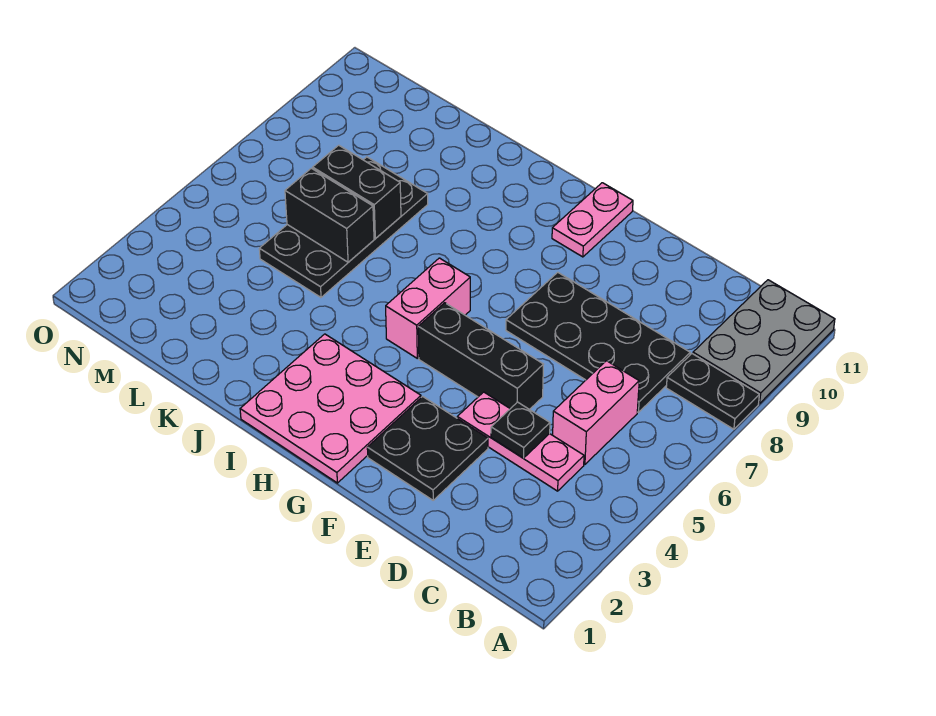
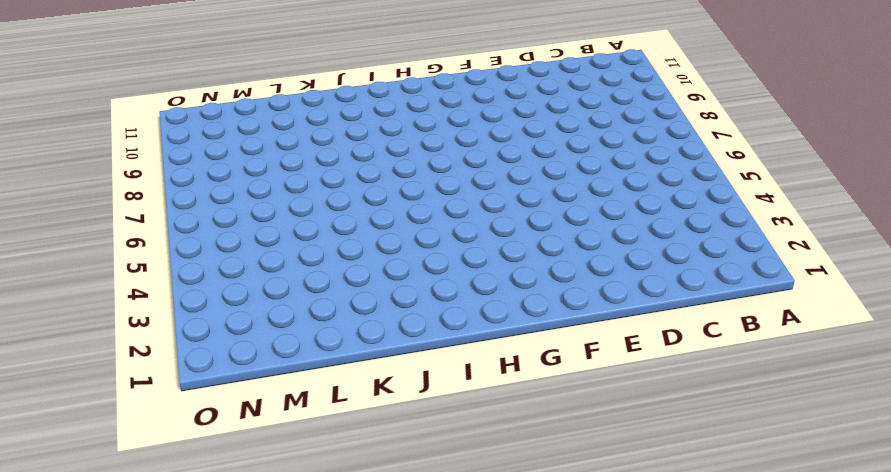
none -> black plate A8:B8 level 1
none -> grey plate A9:B11 level 1
none -> pink plate C4:E4 level 1

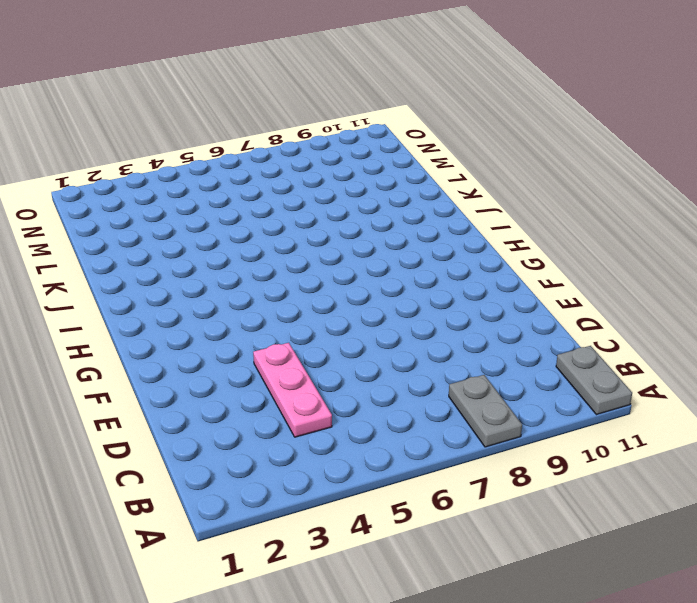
grey plate A8:B8 level 1 -> black plate A8:B8 level 1
grey plate A11:B11 level 1 -> grey plate A9:B11 level 1
none -> pink brick C5:C6 level 1
none -> black plate C7:F8 level 1
none -> black plate E2:F3 level 1

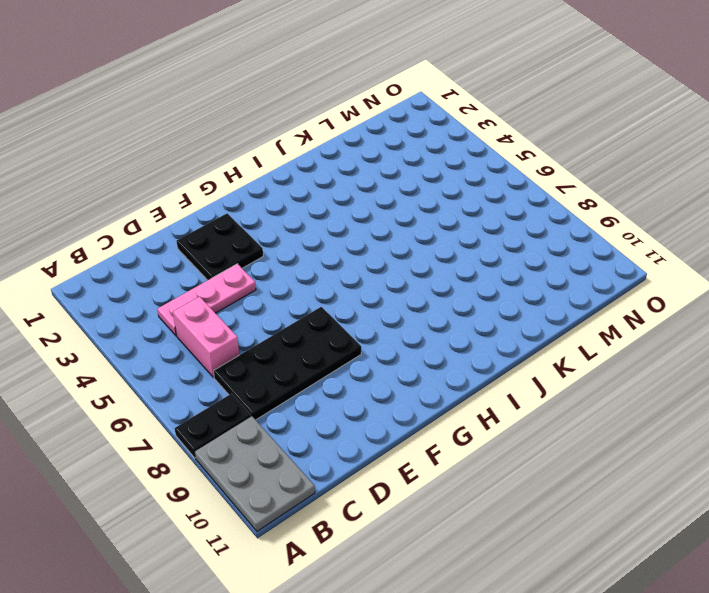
none -> black brick E5:G5 level 1
none -> pink plate G1:I3 level 1
none -> pink plate G10:G11 level 1

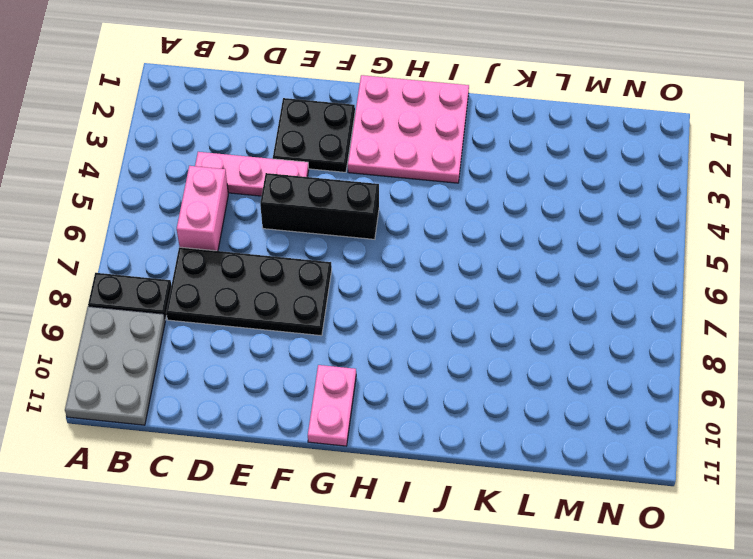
none -> pink brick H5:H6 level 1
none -> black plate K5:L8 level 1
none -> black plate D4 level 2

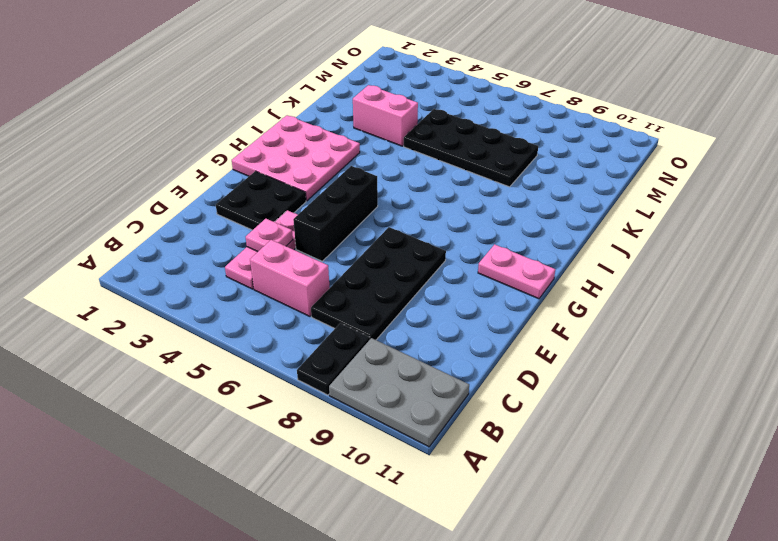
pink plate D4 level 2 -> black plate D4 level 2
pink brick K3:K4 level 1 -> pink brick H5:H6 level 1
none -> black brick K6:L6 level 2
none -> black brick K7:L7 level 2

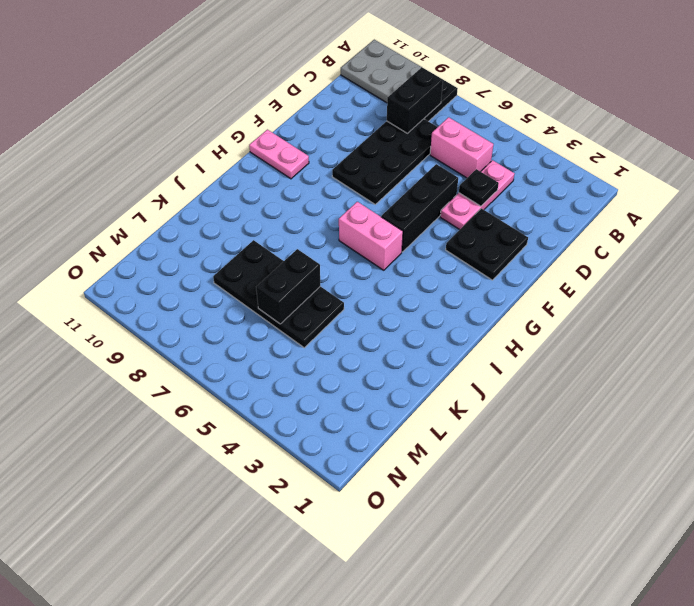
black brick B8:C8 level 2 -> black brick K7:L7 level 2
none -> pink plate G1:I3 level 1

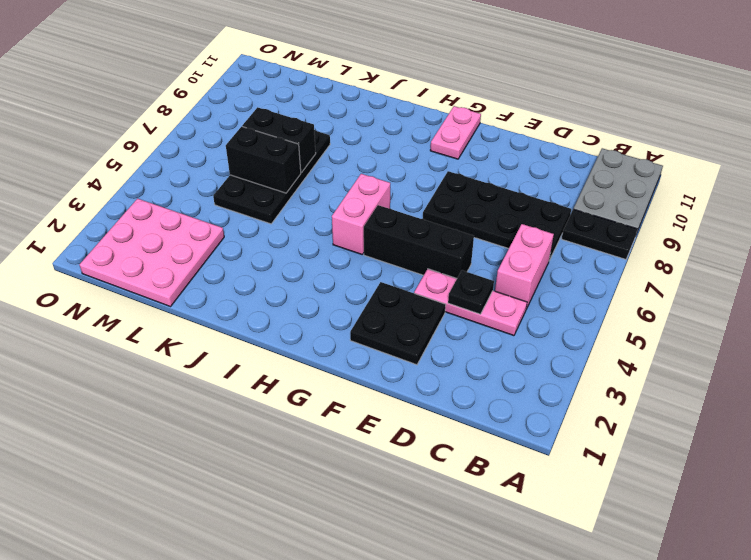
pink plate L1:N3 level 1 -> pink plate G1:I3 level 1

